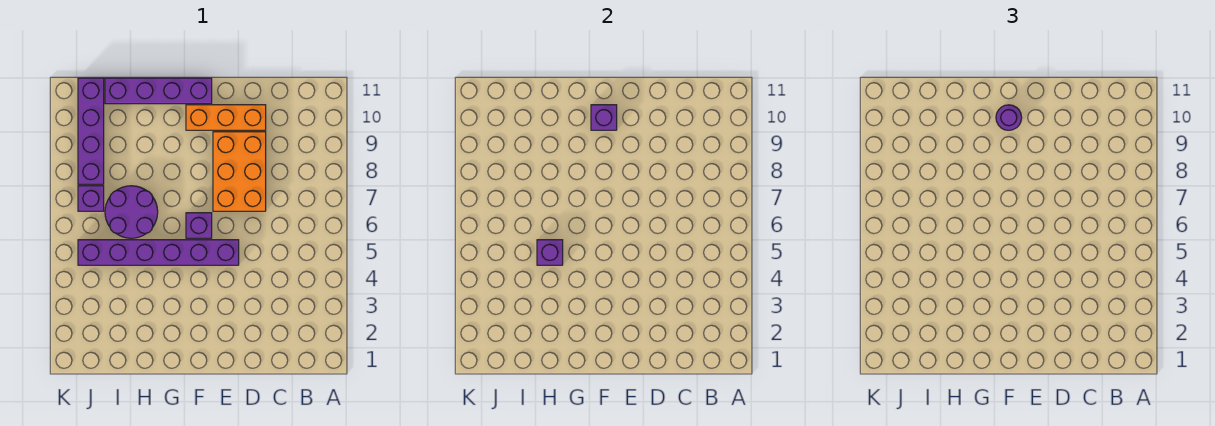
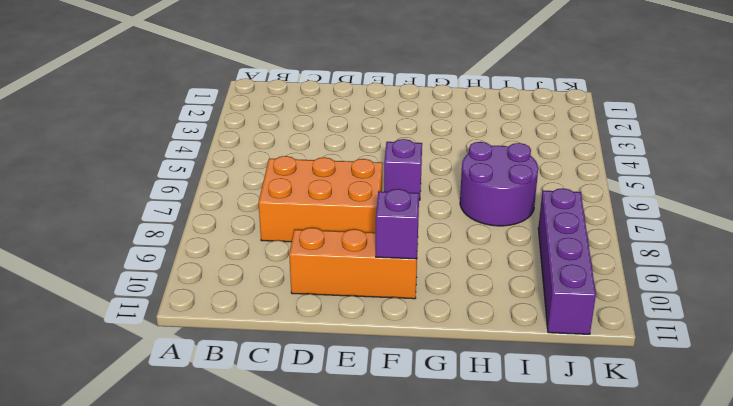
orange brick C7:E8 level 1 -> orange brick D7:E9 level 1
none -> purple brick E5:J5 level 1
none -> purple brick F11:I11 level 1

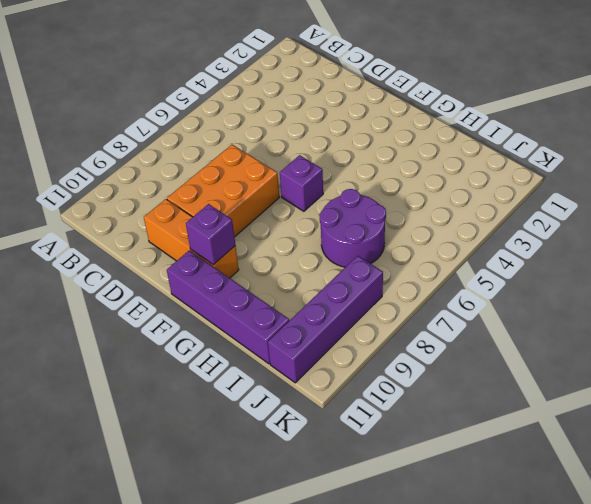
none -> purple brick E5:J5 level 1
none -> purple brick J7 level 1

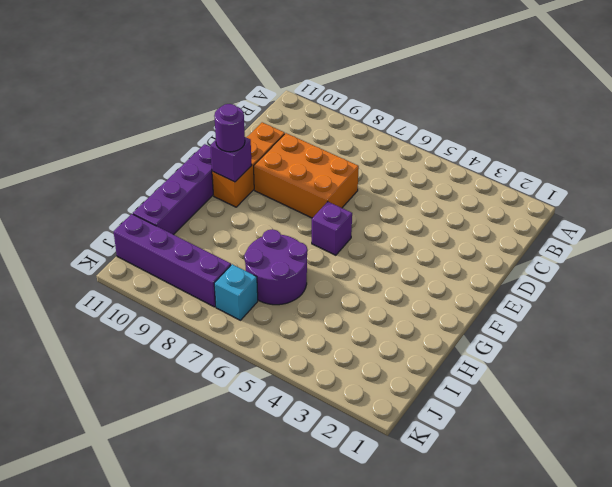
cyan brick J7 level 1 -> purple brick J7 level 1
none -> purple brick E5:J5 level 1
none -> purple brick H5 level 2

